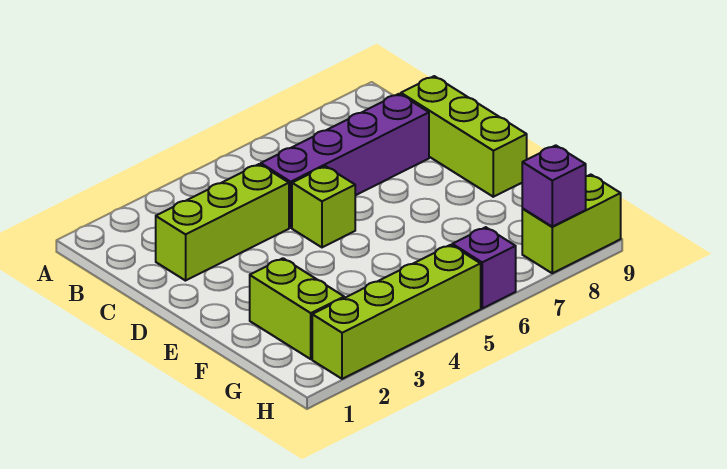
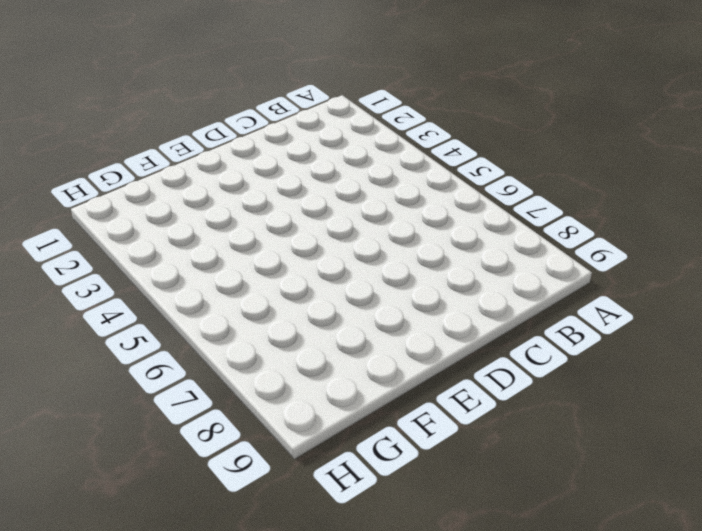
none -> lime brick C2:C4 level 1
none -> purple brick C5:C8 level 1

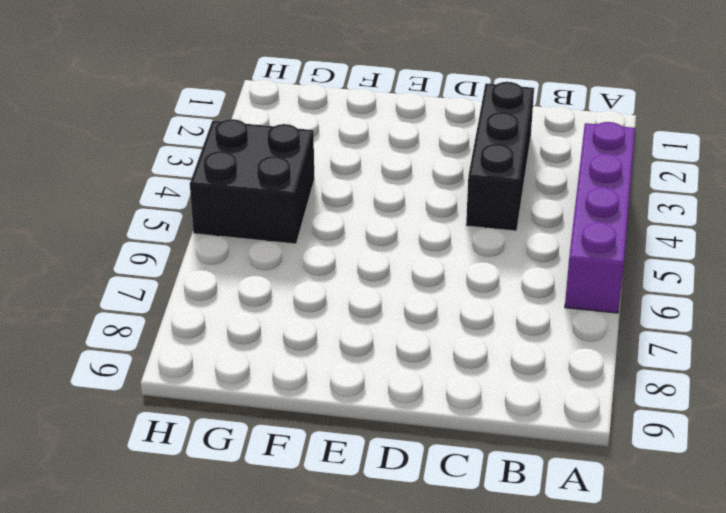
purple brick A3:A6 level 1 -> purple brick C5:C8 level 1
black brick C2:C4 level 1 -> lime brick C2:C4 level 1
black brick G4:H5 level 1 -> lime brick H2:H5 level 1
none -> lime brick C9:E9 level 1
none -> lime brick D5 level 1

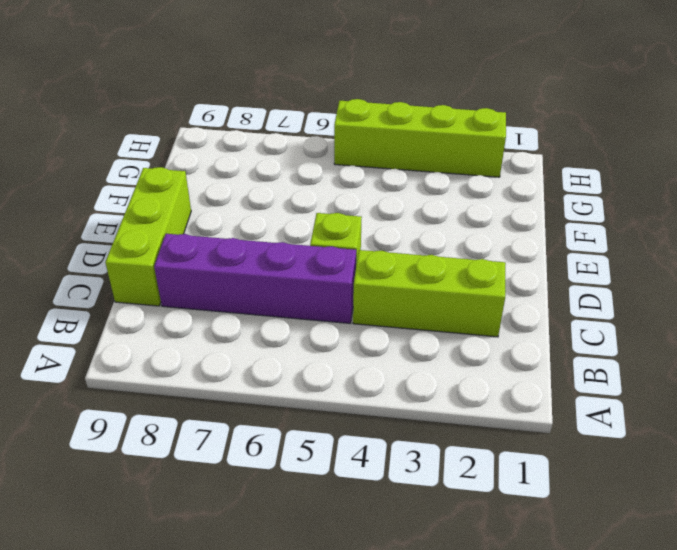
none -> lime brick F2:G2 level 1
none -> purple brick H6 level 1

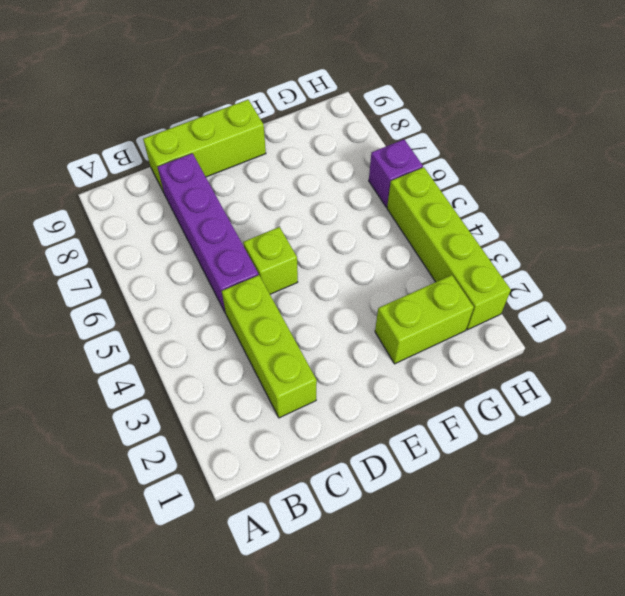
none -> lime brick H8:H9 level 1
none -> purple brick H8 level 2

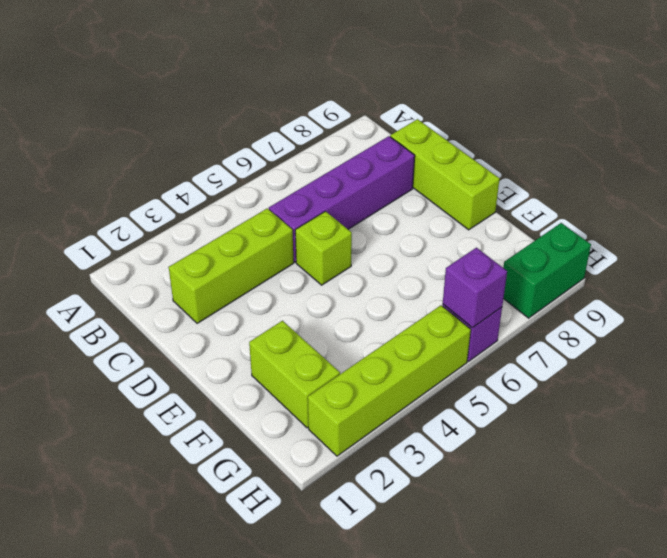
purple brick H6 level 2 -> purple brick H8 level 2
green brick H8:H9 level 1 -> lime brick H8:H9 level 1

